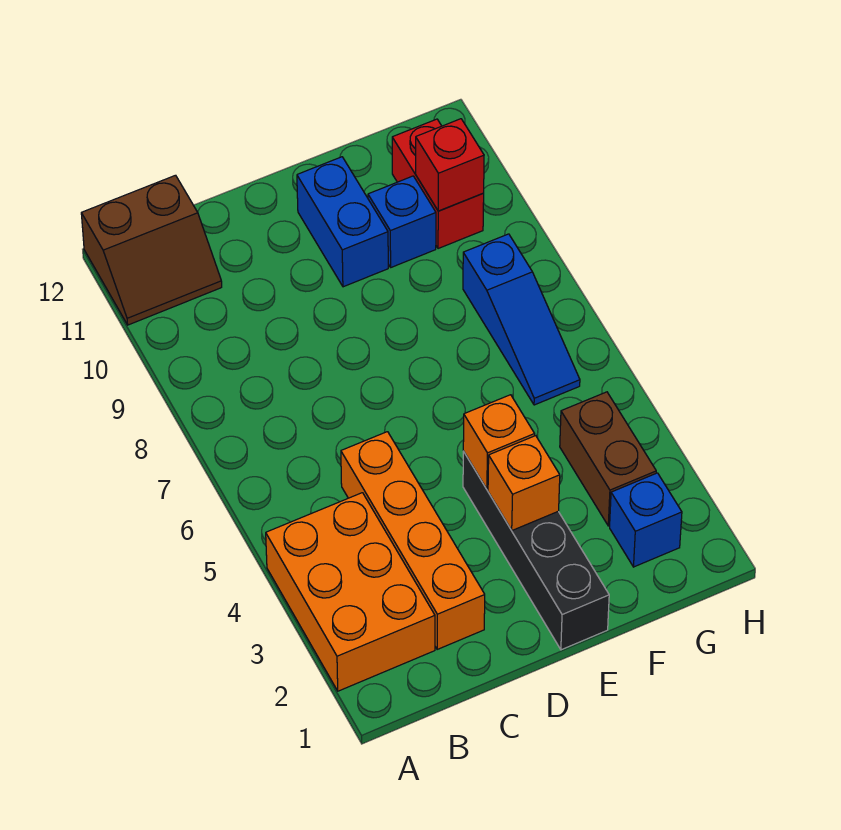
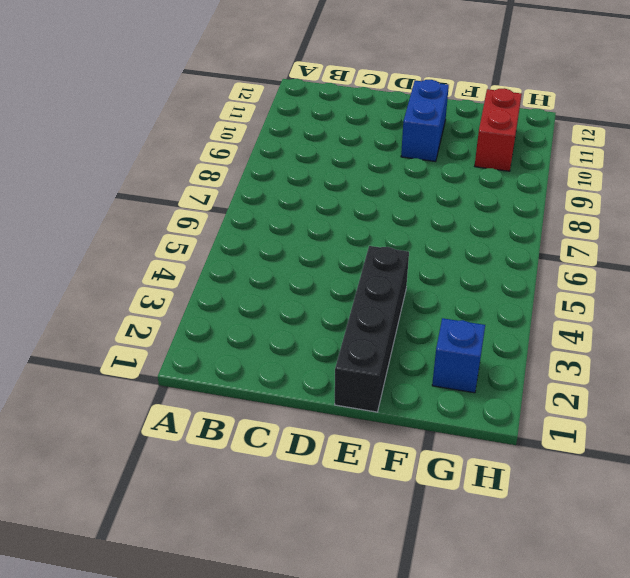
none -> orange brick A2:B4 level 1
none -> brown slope A11:B12 level 1 top 12
none -> orange brick C2:C5 level 1

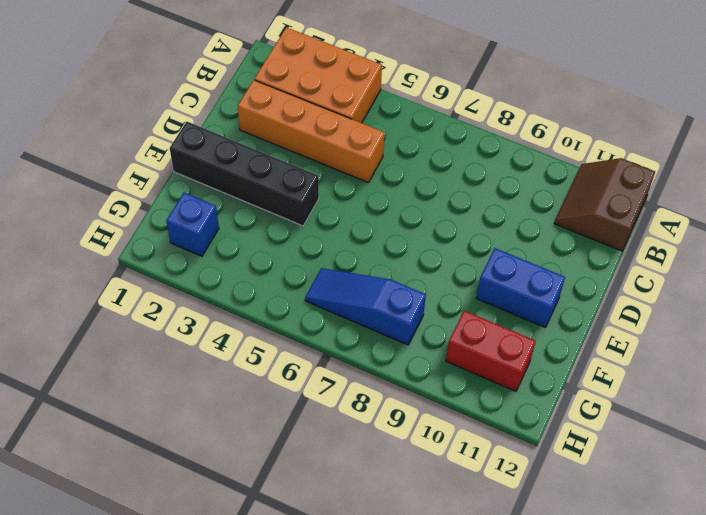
none -> blue brick F10 level 1
none -> brown brick G3:G4 level 1
none -> orange brick E3 level 2

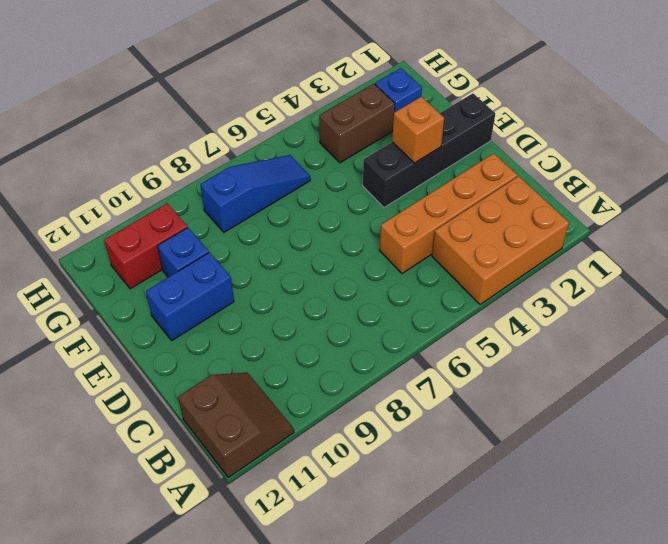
none -> orange brick E4 level 2
none -> red brick G10 level 2

